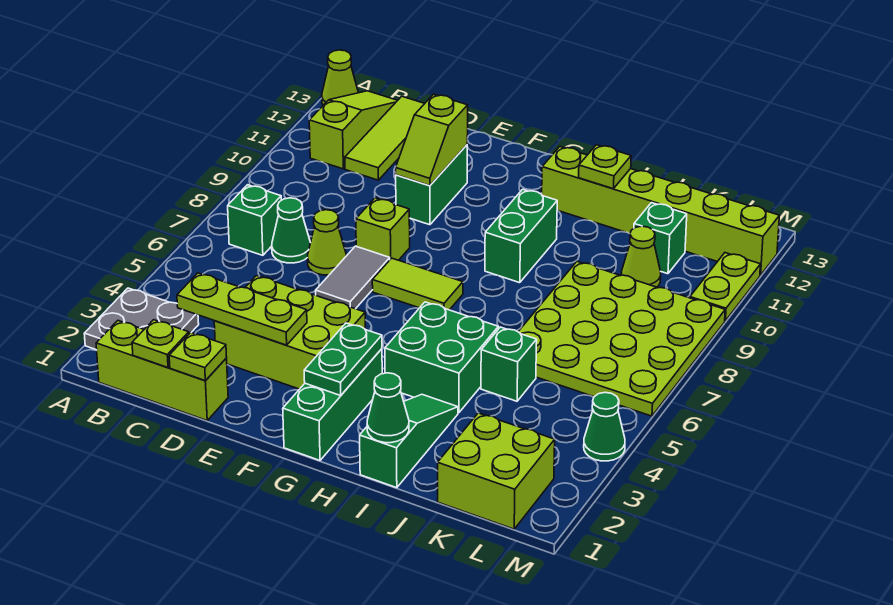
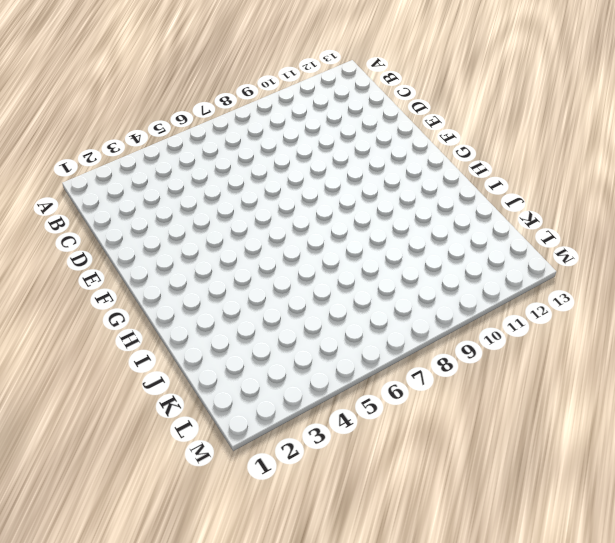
none -> grey plate A2:B3 level 1
none -> lime cone A13 level 1
none -> lime brick B1:D1 level 1
none -> green brick B7 level 1

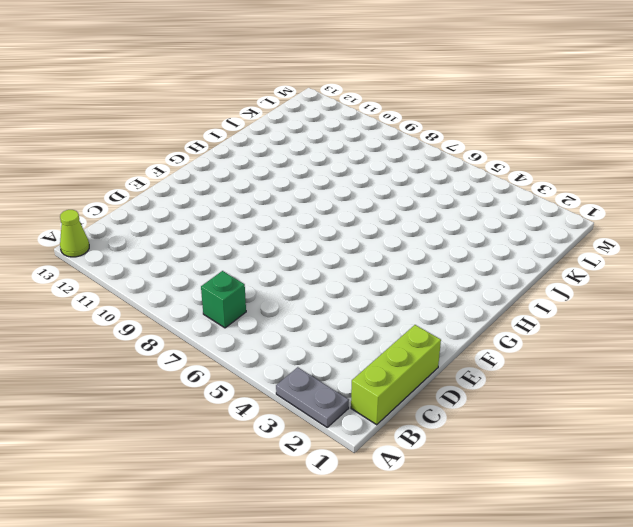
grey plate A2:A3 level 1 -> grey plate A2:B3 level 1
none -> lime slope B11:B13 level 1 top 11
none -> green cone C7 level 1
none -> lime tile C11:C13 level 1
none -> lime brick D3:F4 level 1

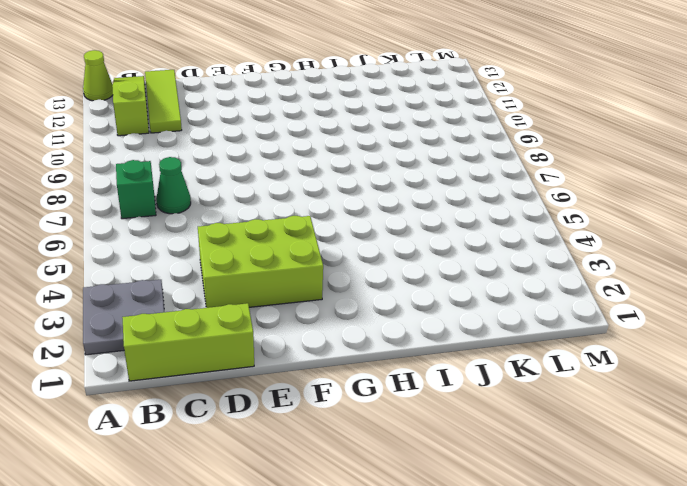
none -> lime cone D7 level 1
none -> grey tile E6:E7 level 1
none -> lime brick E8 level 1
none -> green brick E10:E11 level 1

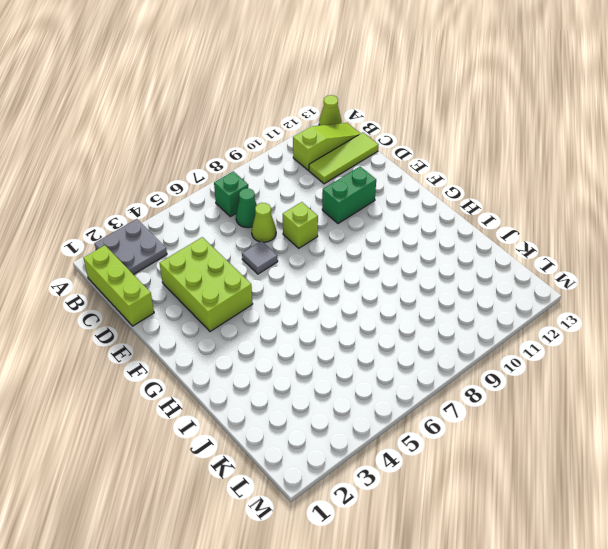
grey tile E6 level 1 -> grey tile E6:E7 level 1
none -> lime tile F7:G7 level 1
none -> green brick G1:G3 level 1
none -> green brick H4:I5 level 1
none -> green brick H9:H10 level 1

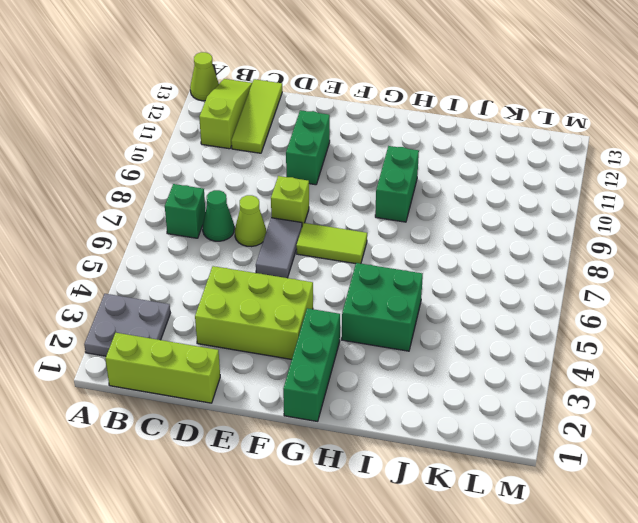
none -> lime brick H12:M12 level 1
none -> green slope I1:I3 level 1 top 1
none -> green brick J5 level 1
none -> lime plate J6:M9 level 1

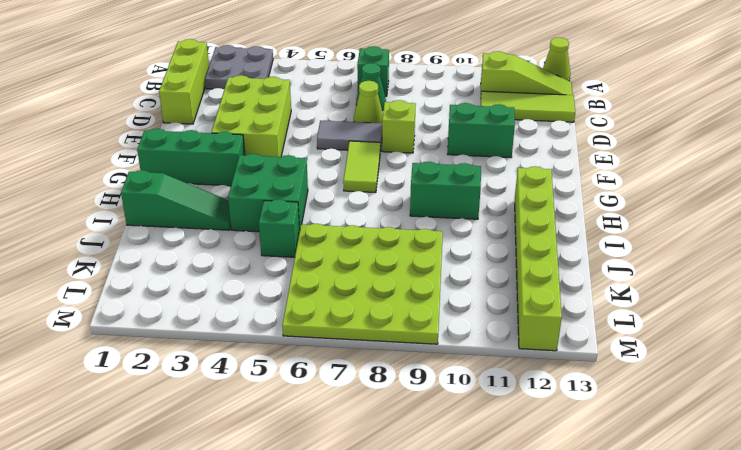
none -> lime brick K1:L2 level 1
none -> lime cone K10 level 1
none -> green brick K11 level 1
none -> green cone M4 level 1

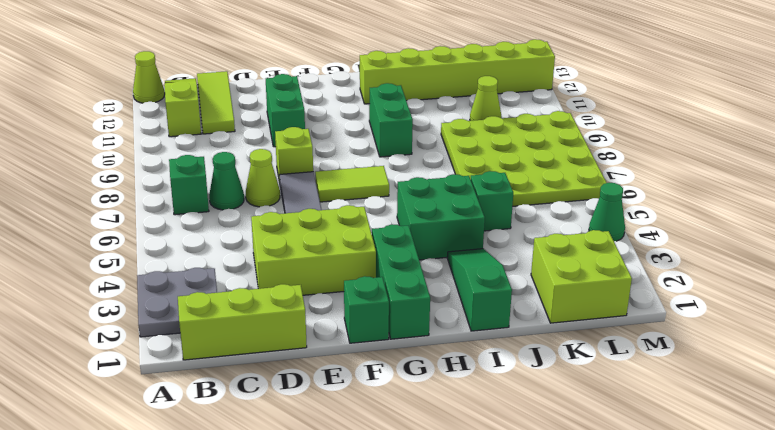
green brick F1 level 1 -> green brick K11 level 1
none -> lime plate M10:M11 level 1
none -> lime plate C1 level 2
none -> lime plate C3:E3 level 2
none -> lime plate D1 level 2

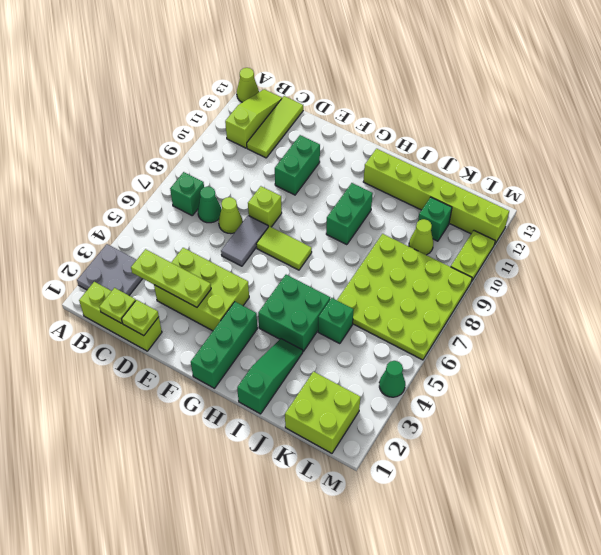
none -> lime slope E10:E11 level 2 top 11
none -> green plate G2:G3 level 2
none -> green cone I1 level 2
none -> lime plate I12 level 2

